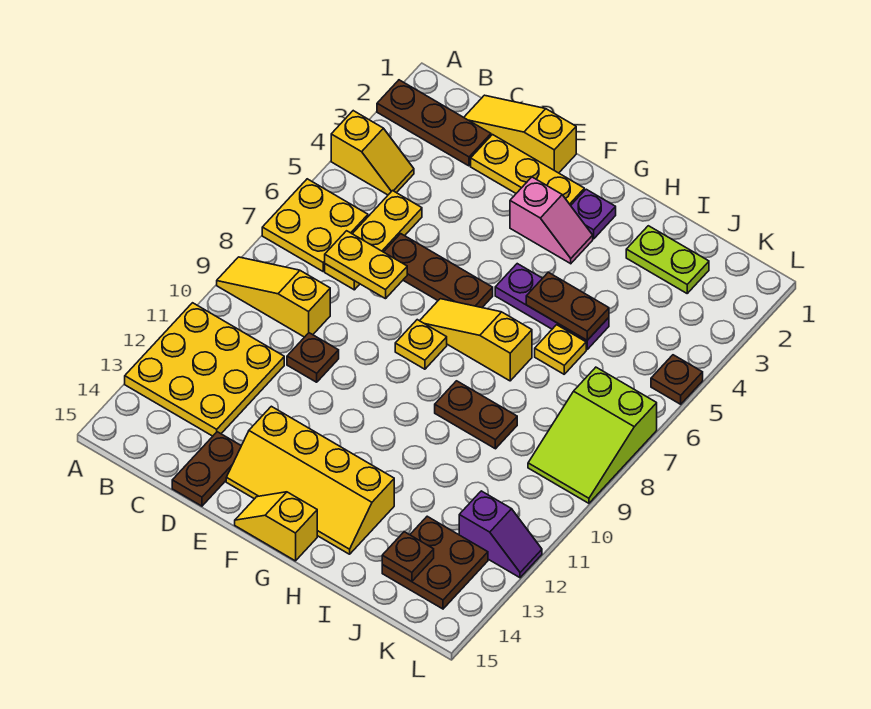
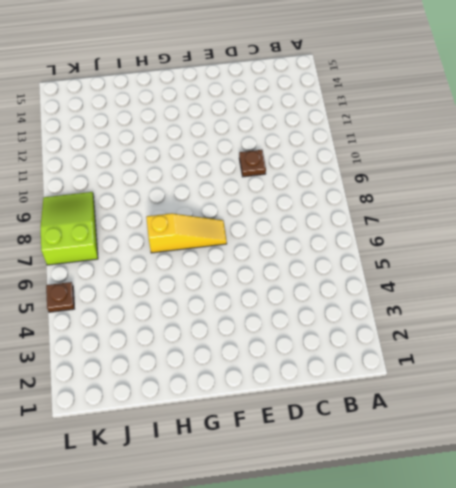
none -> brown plate A2:C2 level 1
none -> yellow slope A4:B4 level 1 top A
none -> yellow plate A6:B7 level 1

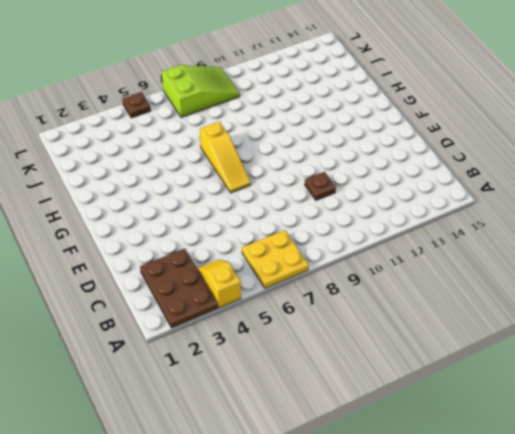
brown plate A2:C3 level 1 -> brown plate A2:C2 level 1
none -> yellow slope A9:C9 level 1 top C
none -> yellow plate A11:C13 level 1
none -> yellow slope C1:E1 level 1 top E

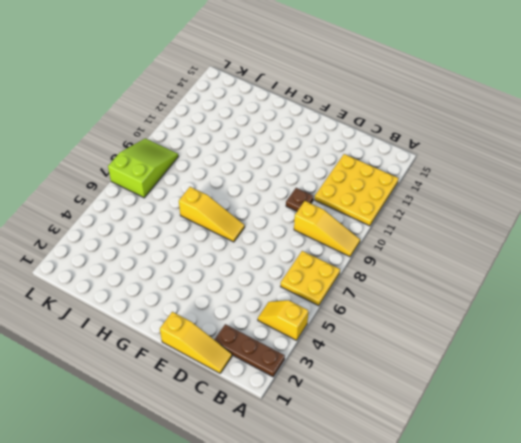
none -> yellow plate C5:C7 level 1
none -> yellow plate D2:F2 level 1
none -> brown plate D6:F6 level 1

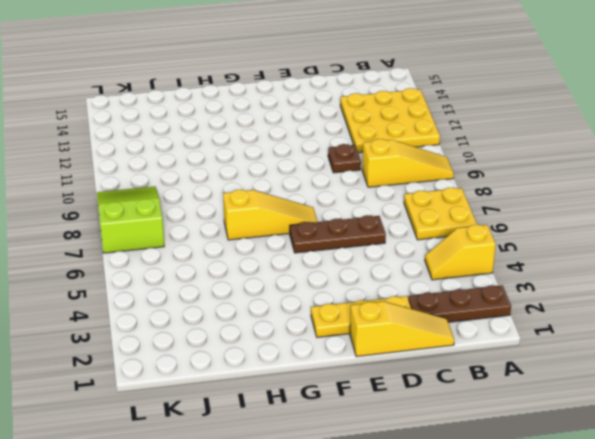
none -> yellow plate C5:C7 level 1
none -> brown plate D14:D15 level 1
none -> yellow slope E13:H14 level 1 top 13

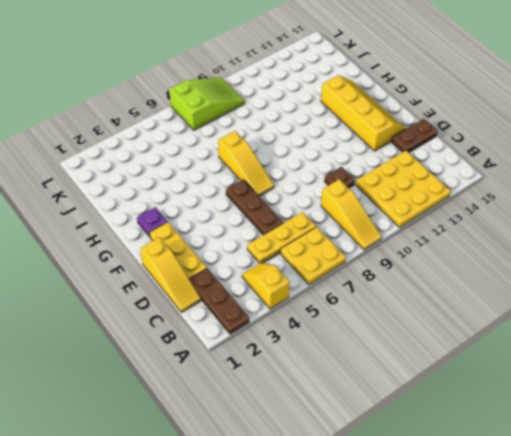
none -> pink slope F3:G3 level 1 top F
none -> yellow plate F8 level 1
none -> yellow slope F15:G15 level 1 top G

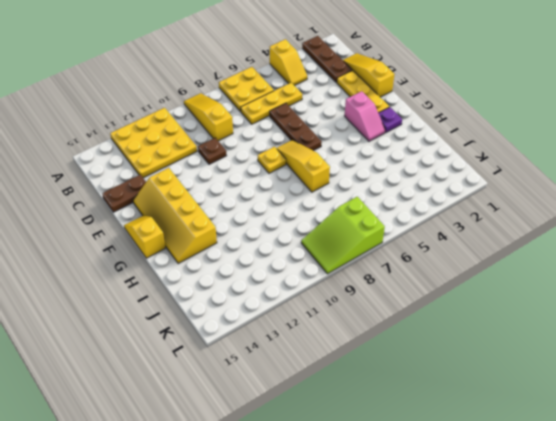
none -> purple plate G5:I5 level 1
none -> brown plate H9:I9 level 1
none -> lime plate I2:J2 level 1

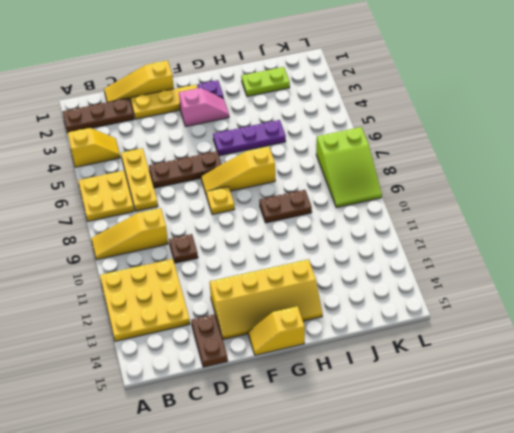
none -> yellow plate I6 level 1
none -> brown plate J13:K14 level 1
none -> purple slope K12:L12 level 1 top K

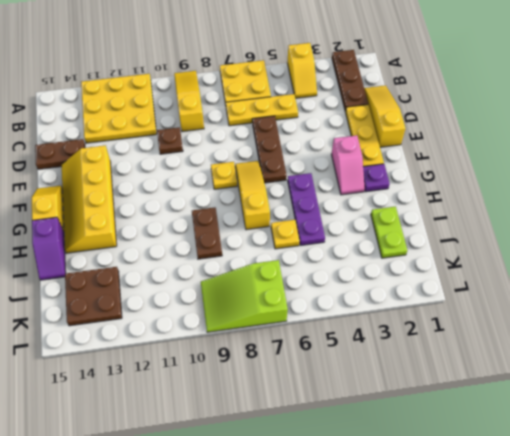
purple slope H15:I15 level 1 top H -> purple slope K12:L12 level 1 top K
none -> brown plate L5 level 1
none -> yellow plate C7:D7 level 2
none -> brown plate H5:I5 level 2

